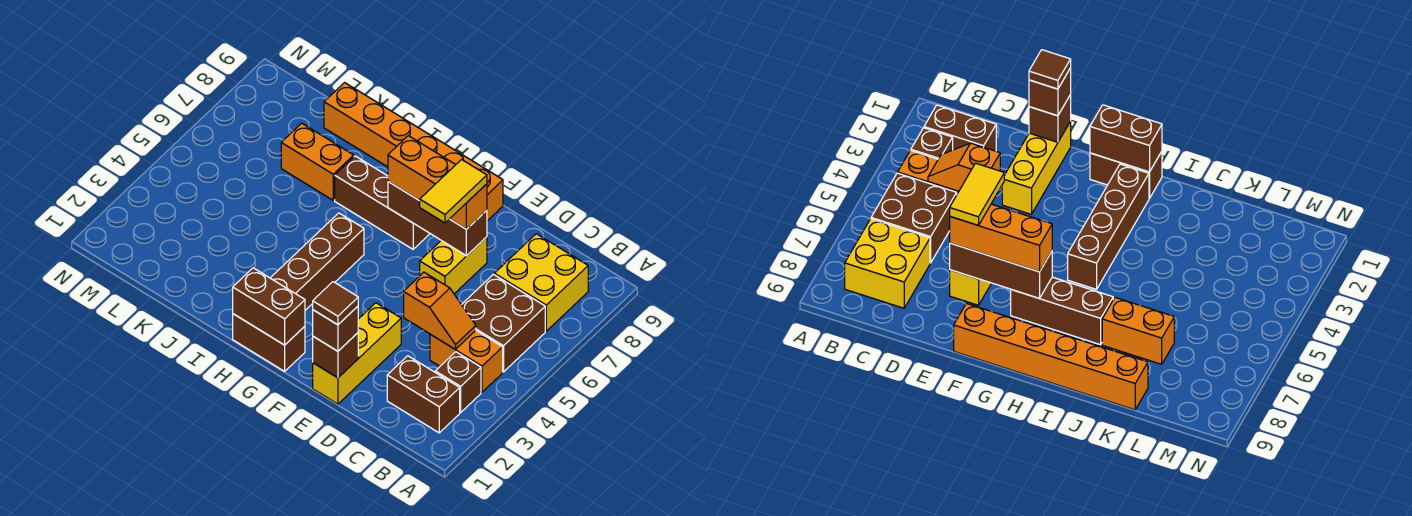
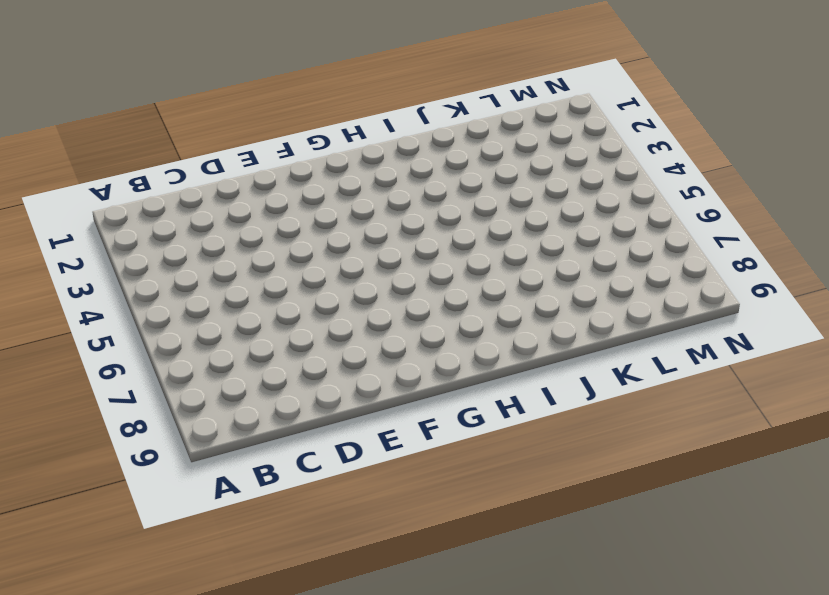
none -> brown brick B2:C2 level 1
none -> brown brick B3 level 1
none -> orange brick B4:C4 level 1

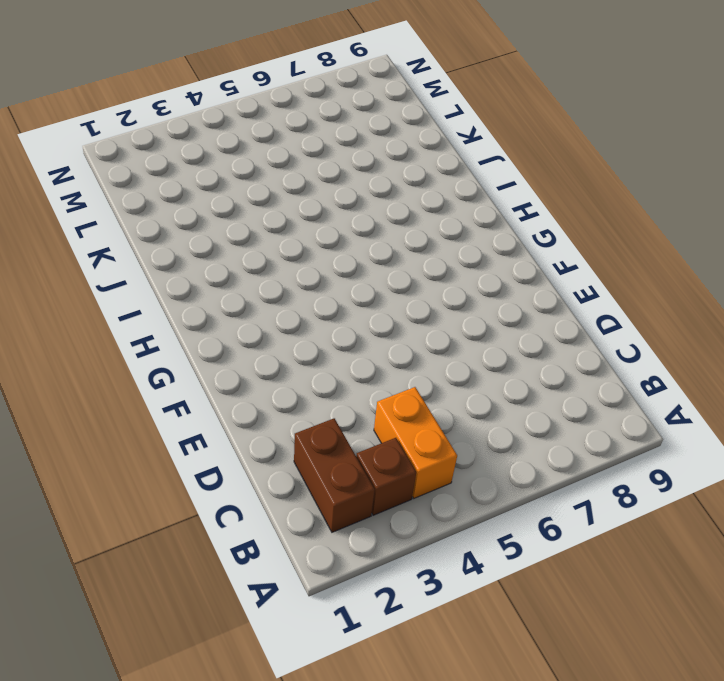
none -> brown brick B5:C6 level 1
none -> yellow brick B7:C8 level 1
none -> yellow brick E1:E3 level 1

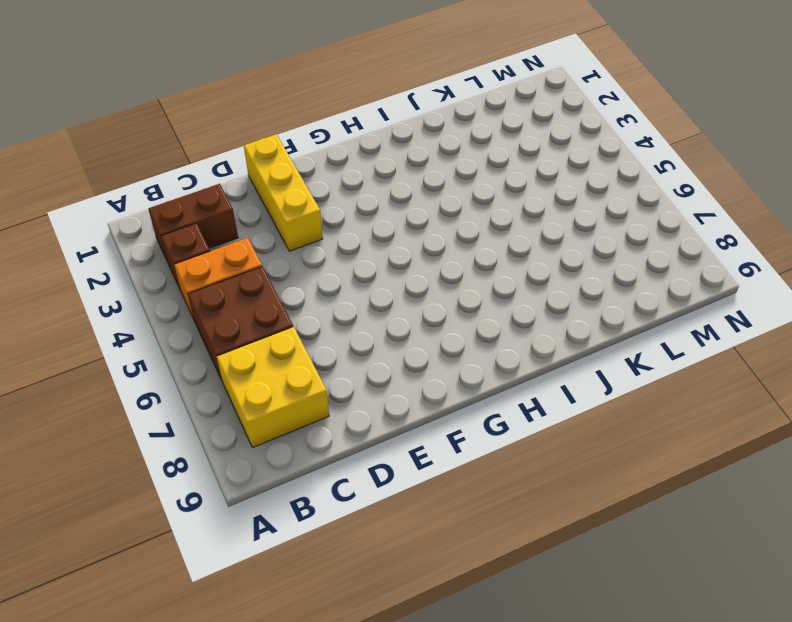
none -> yellow brick E6:E7 level 1
none -> orange brick F9:K9 level 1
none -> brown brick G1:H1 level 1

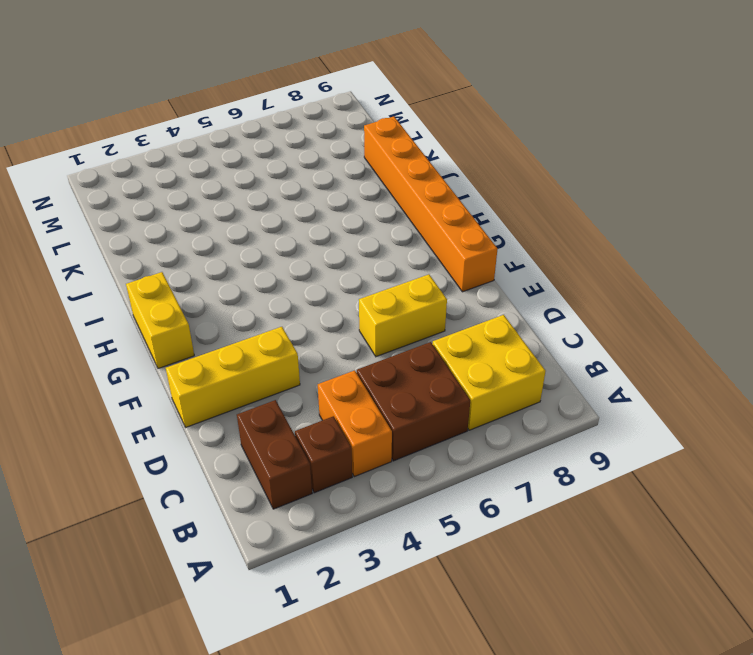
yellow brick G1:H1 level 1 -> brown brick G1:H1 level 1
none -> brown brick G7:I7 level 1
none -> brown brick H2:H5 level 1
none -> orange brick J7:K7 level 1

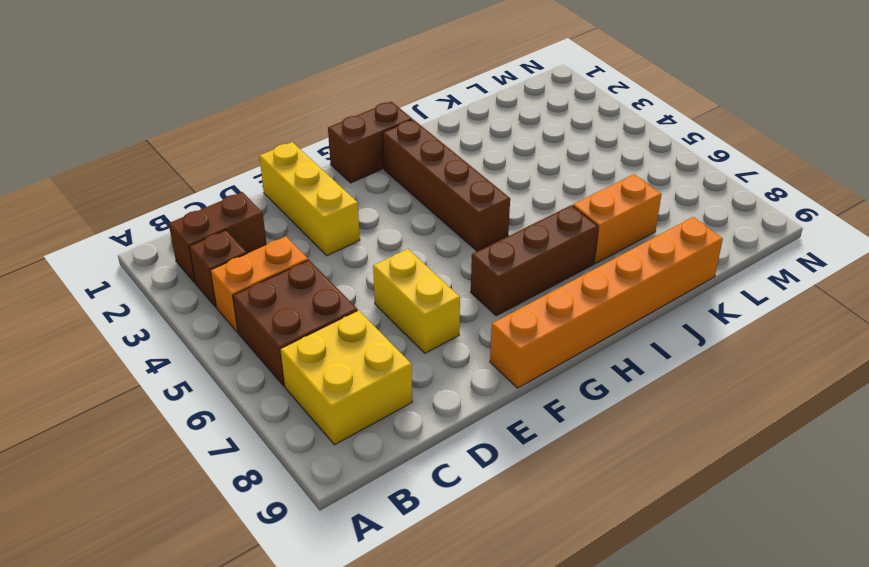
none -> orange slope C4:D4 level 2 top D
none -> brown brick E1 level 2
none -> brown brick E7:G7 level 2

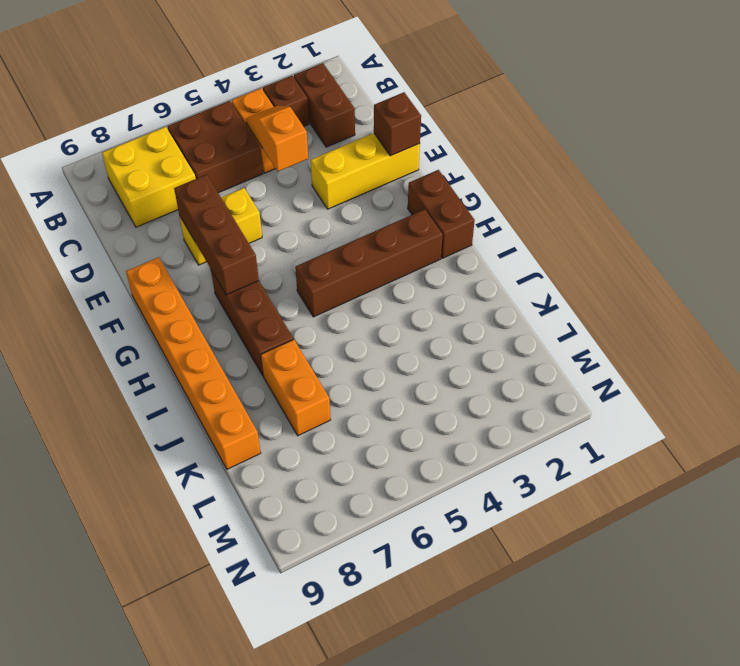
none -> brown brick G1:H1 level 2
none -> brown brick E1 level 3
none -> orange brick E7:G7 level 3

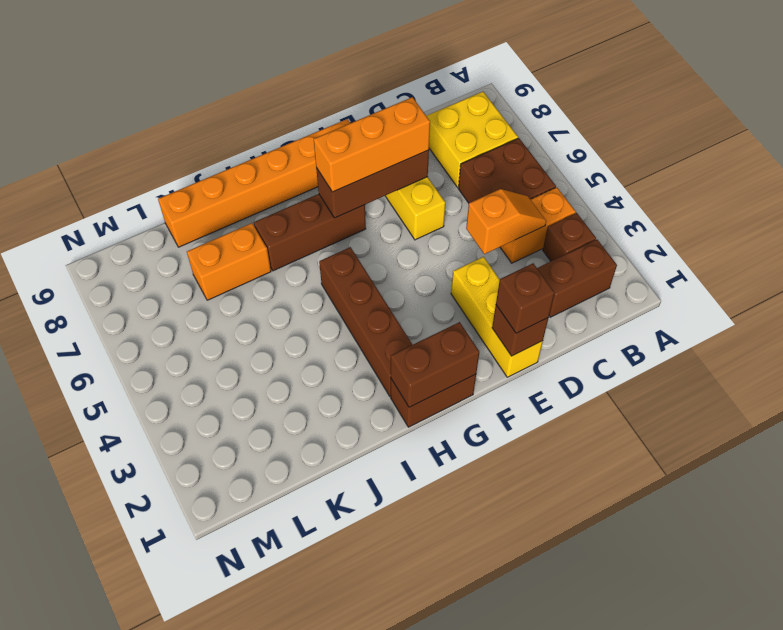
none -> brown tile E1 level 4
none -> yellow tile E6:E7 level 4

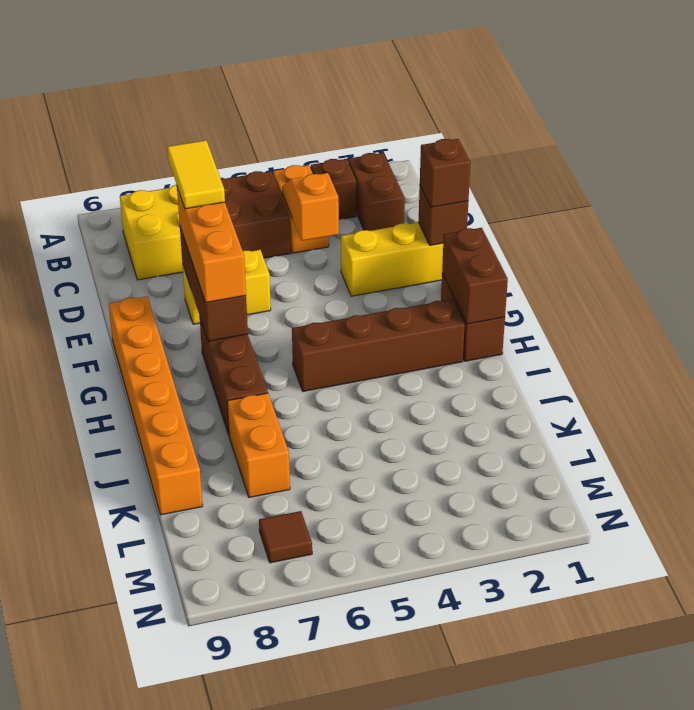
yellow tile D7:E7 level 4 -> yellow tile E6:E7 level 4
brown tile M7 level 1 -> brown tile E1 level 4

